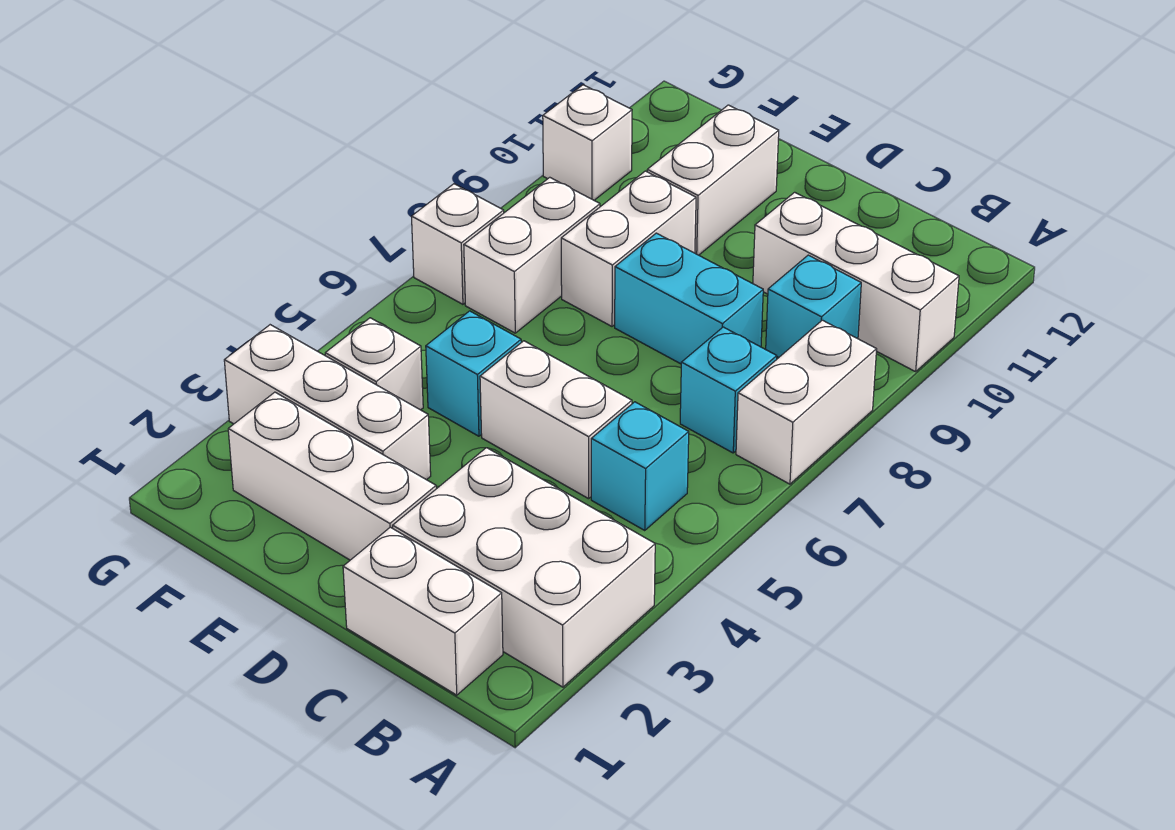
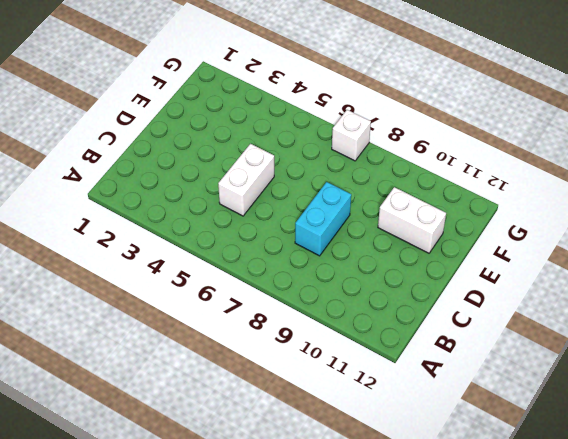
none -> white brick A2:C3 level 1
none -> white brick A7:A8 level 1
none -> white brick A10:C10 level 1

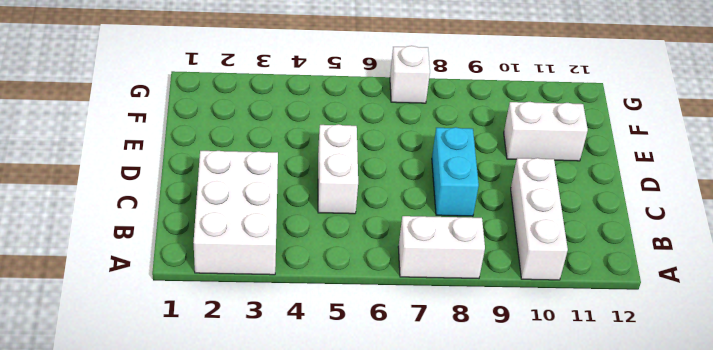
none -> white brick B1:C1 level 1
none -> cyan brick B5 level 1
none -> cyan brick B7 level 1

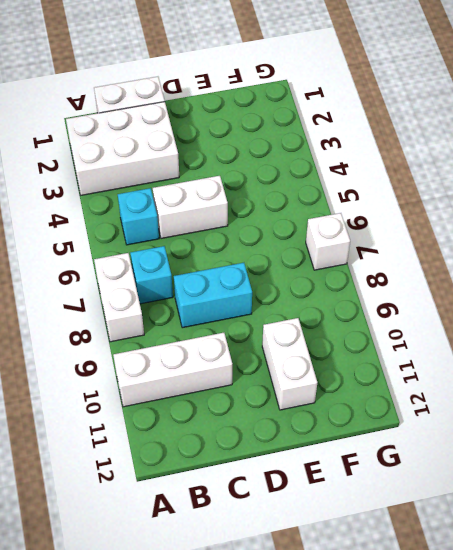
none -> cyan brick B9 level 1
none -> white brick D2:F2 level 1
none -> white brick E3:G3 level 1

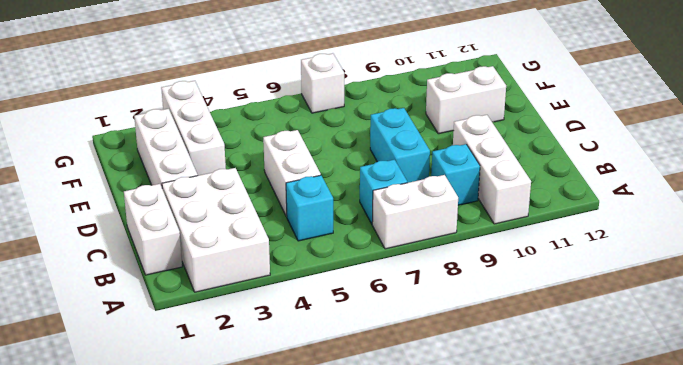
none -> cyan brick E5 level 1
none -> white brick E8:E9 level 1
none -> white brick F4 level 1

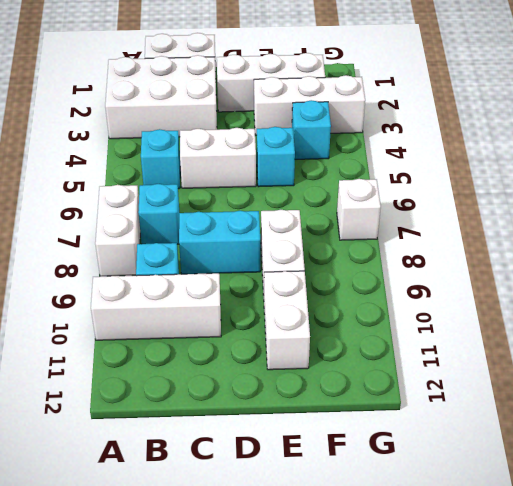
cyan brick F4 level 1 -> white brick F4 level 1
none -> white brick F7:F8 level 1
none -> white brick G10 level 1

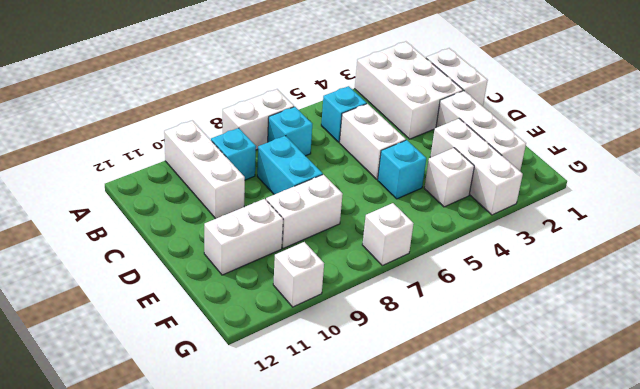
none -> white brick F7:F8 level 1

